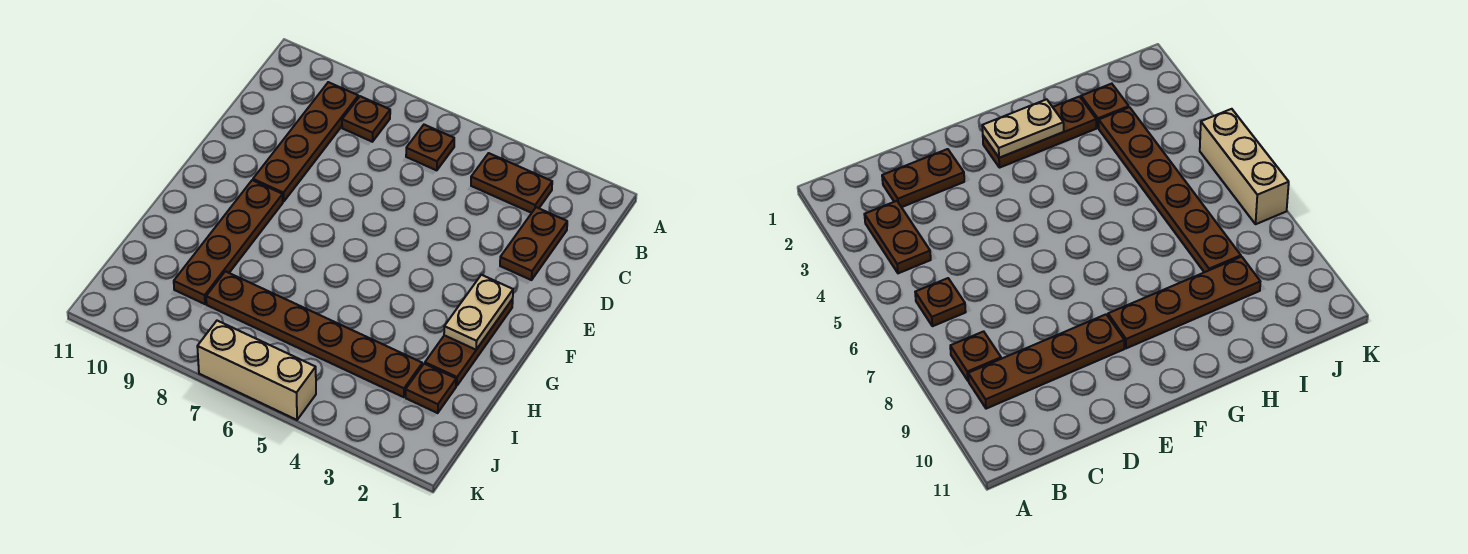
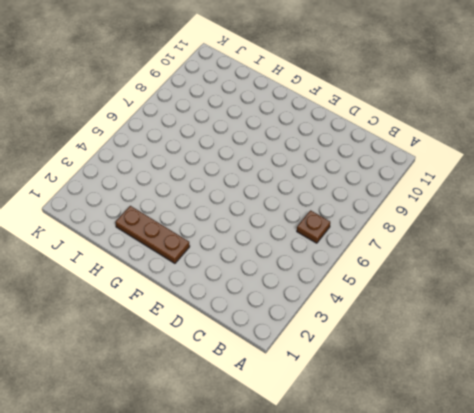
none -> brown plate B3:B4 level 1
none -> brown plate B8 level 1

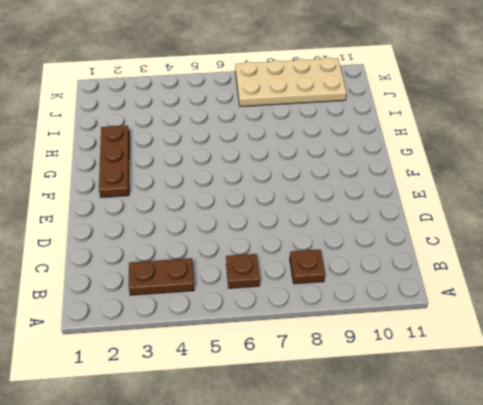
tan plate J7:K10 level 1 -> tan brick K5:K7 level 1
none -> brown plate B9:E9 level 1
none -> brown plate C2:D2 level 1

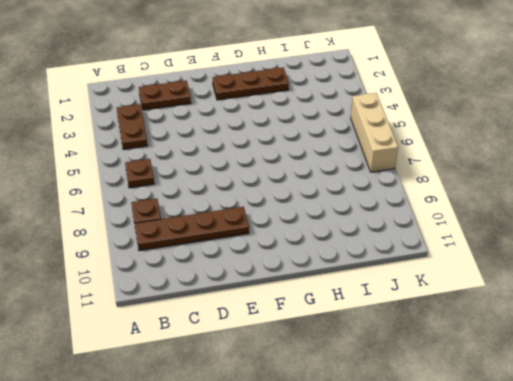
none -> brown plate F9:I9 level 1
none -> brown plate I2 level 1

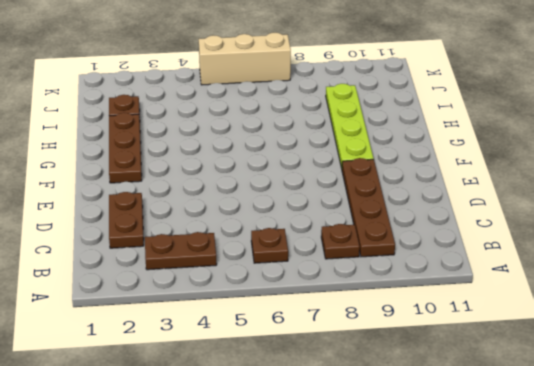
lime plate F9:I9 level 1 -> brown plate F9:I9 level 1
none -> brown plate I3:I8 level 1
none -> tan plate F2:G2 level 2

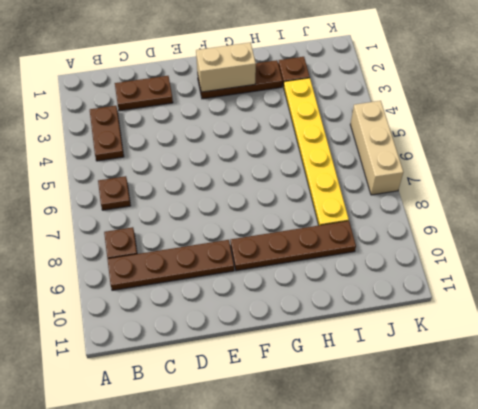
tan brick F2:G2 level 2 -> tan plate F2:G2 level 2
yellow plate I3:I8 level 1 -> brown plate I3:I8 level 1

